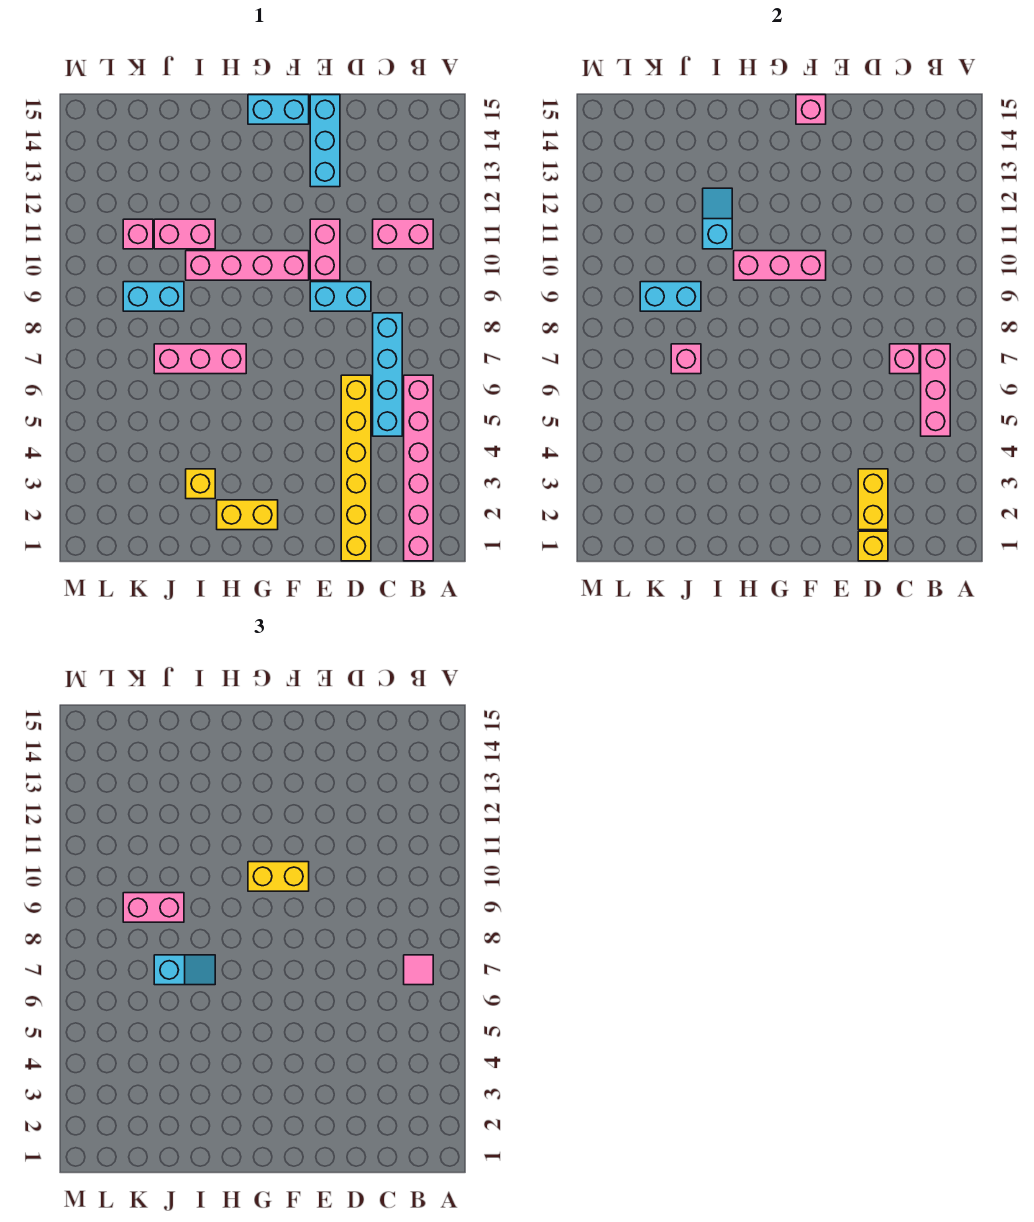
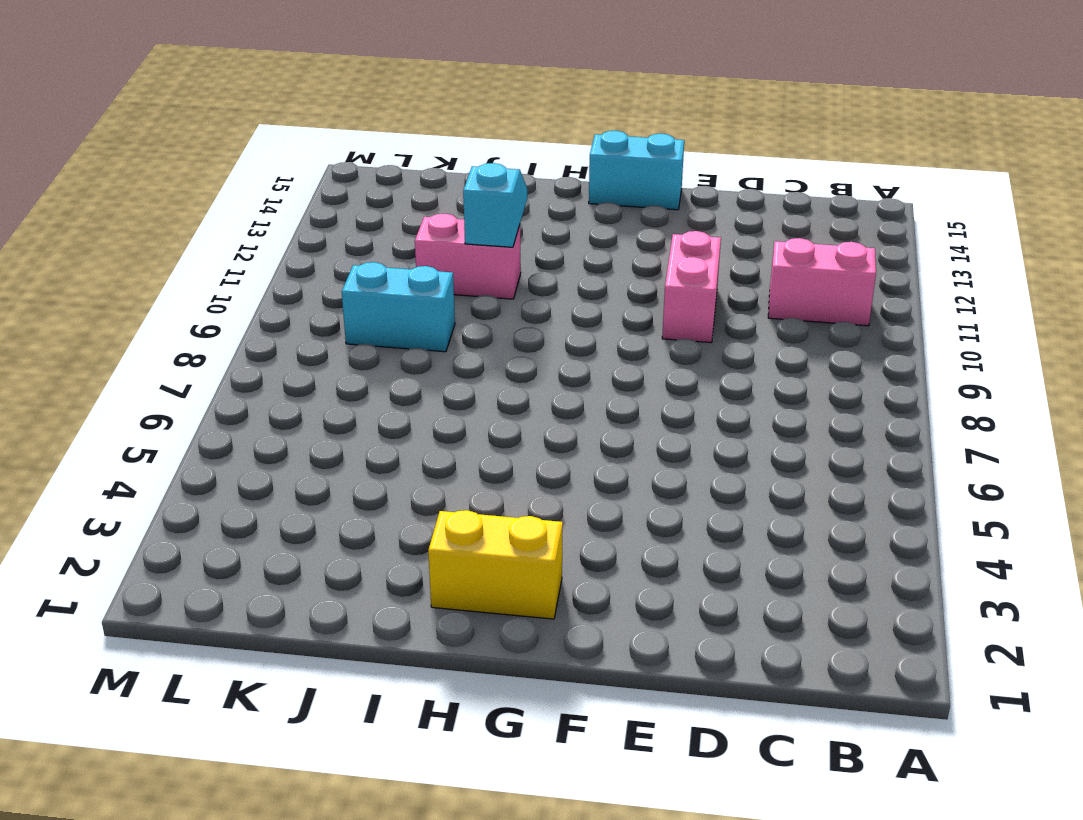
none -> pink brick B1:B6 level 1
none -> cyan brick C5:C8 level 1
none -> yellow brick D1:D6 level 1

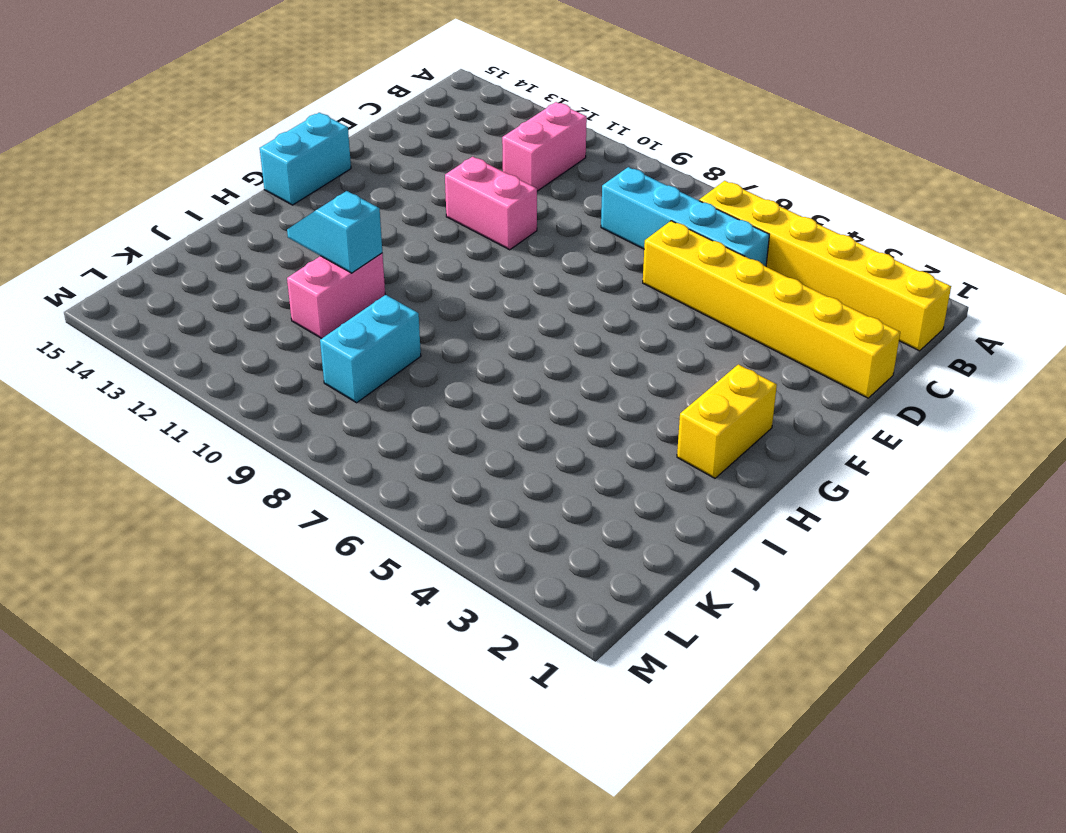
yellow brick B1:B6 level 1 -> pink brick B1:B6 level 1
none -> cyan brick D9:E9 level 1
none -> cyan brick E13:E15 level 1
none -> pink brick F10:I10 level 1

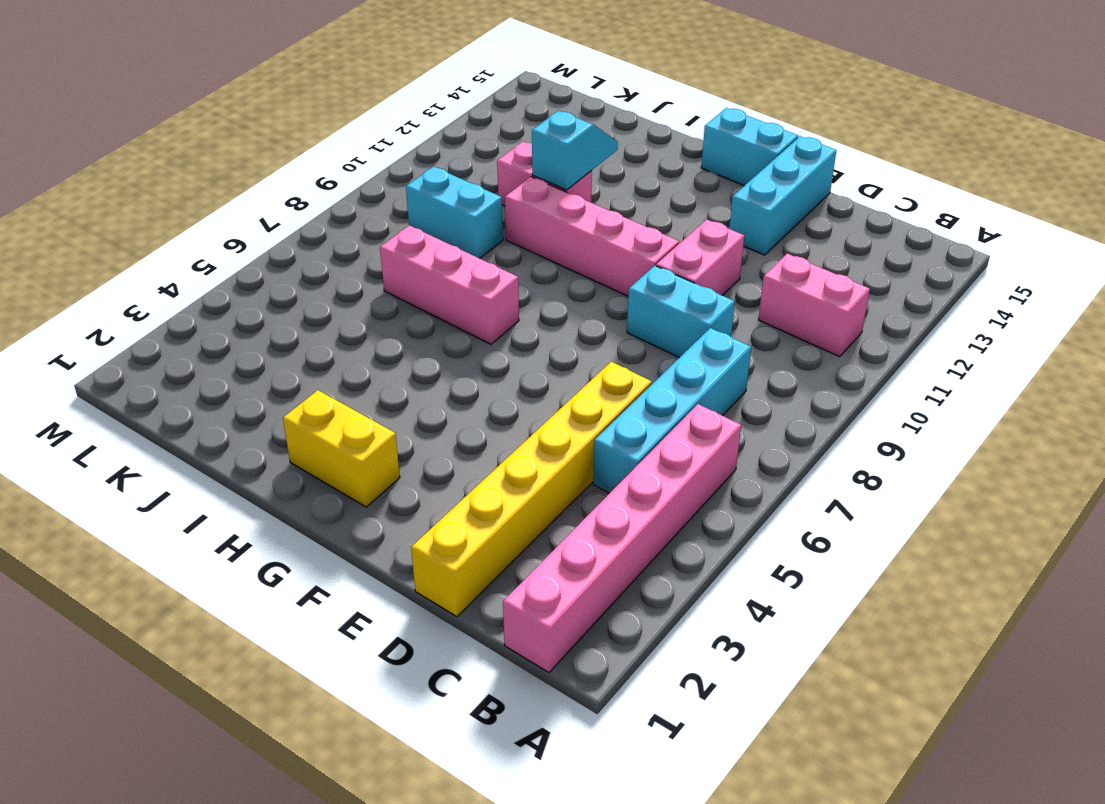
none -> yellow brick I3 level 1
none -> pink brick K11 level 1
none -> pink brick B5:B7 level 2

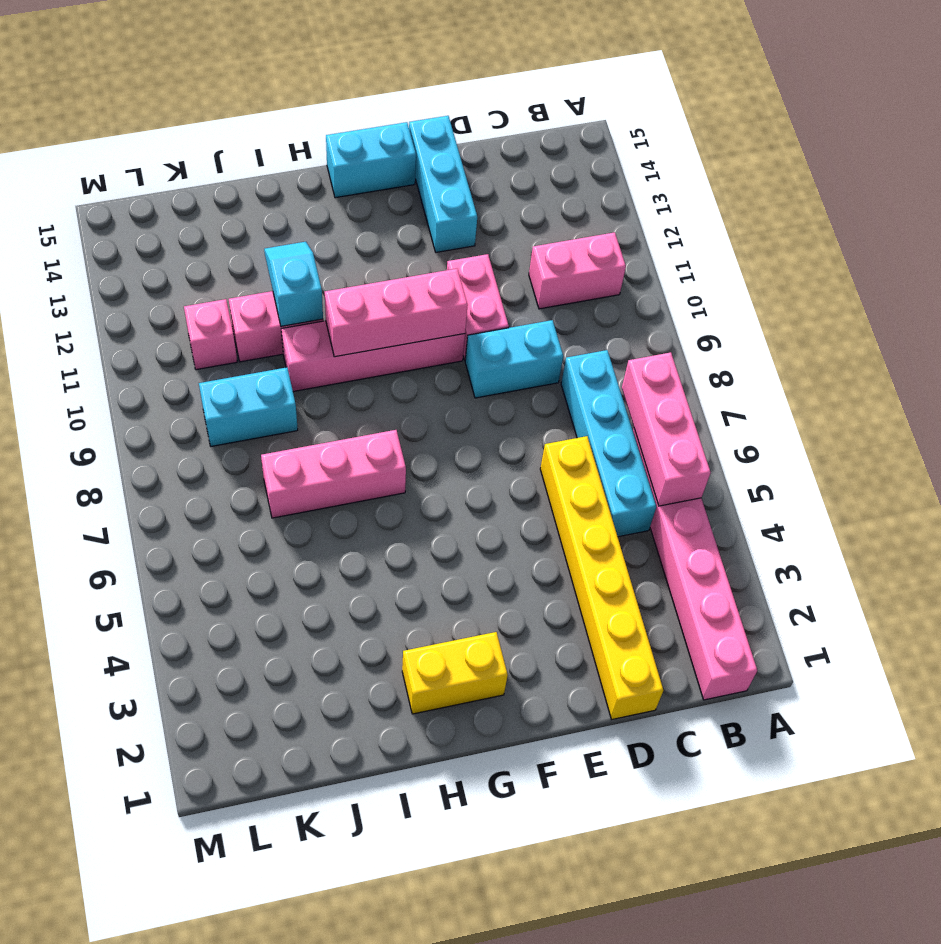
none -> yellow brick I3 level 1
none -> pink brick C7 level 2
none -> yellow brick D1 level 2

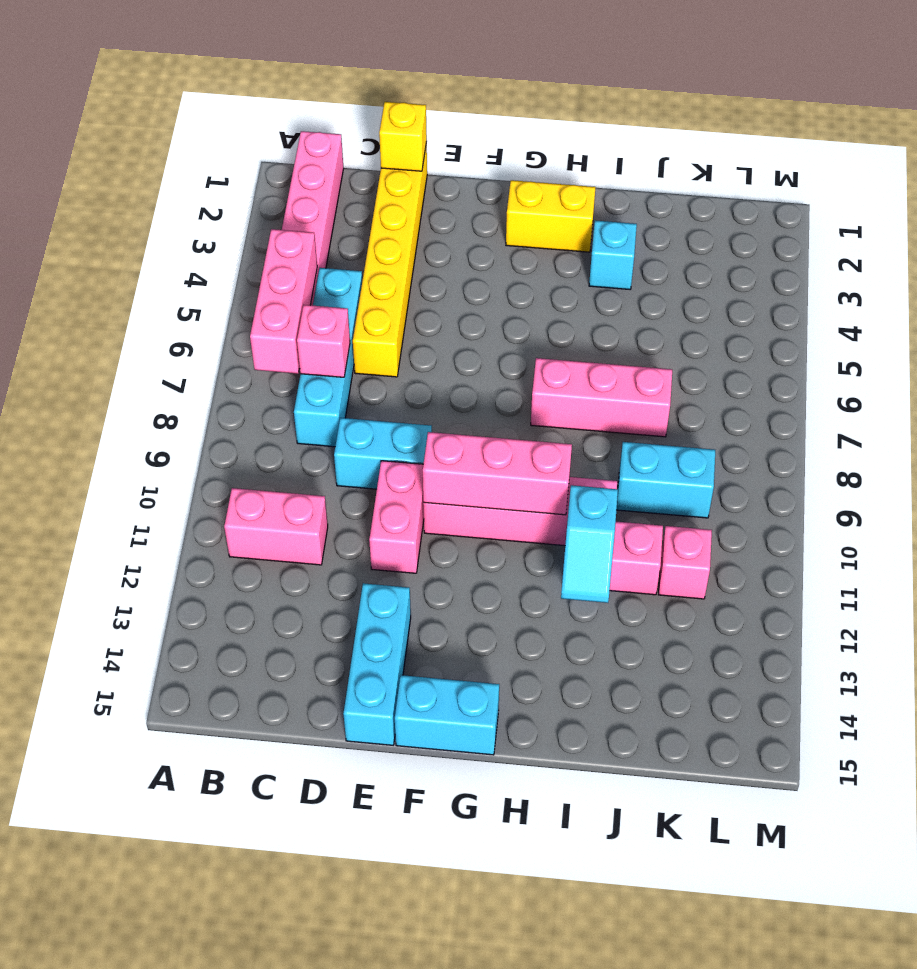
cyan brick I3 level 1 -> yellow brick I3 level 1
none -> yellow brick D2:D3 level 2
none -> pink brick F15 level 2
none -> pink brick J7 level 2

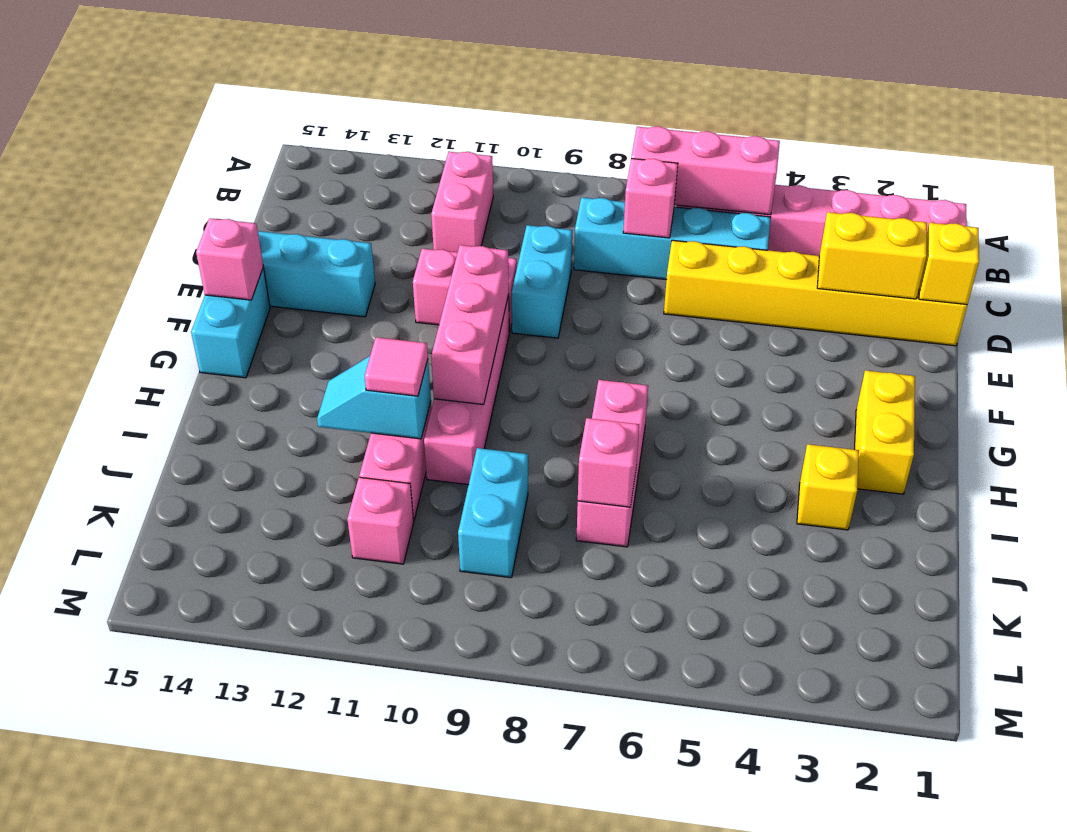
pink tile I11 level 3 -> pink tile B7 level 3
none -> cyan brick J9:K9 level 2
none -> yellow brick F10:G10 level 3
none -> cyan slope I7:J7 level 3 top J

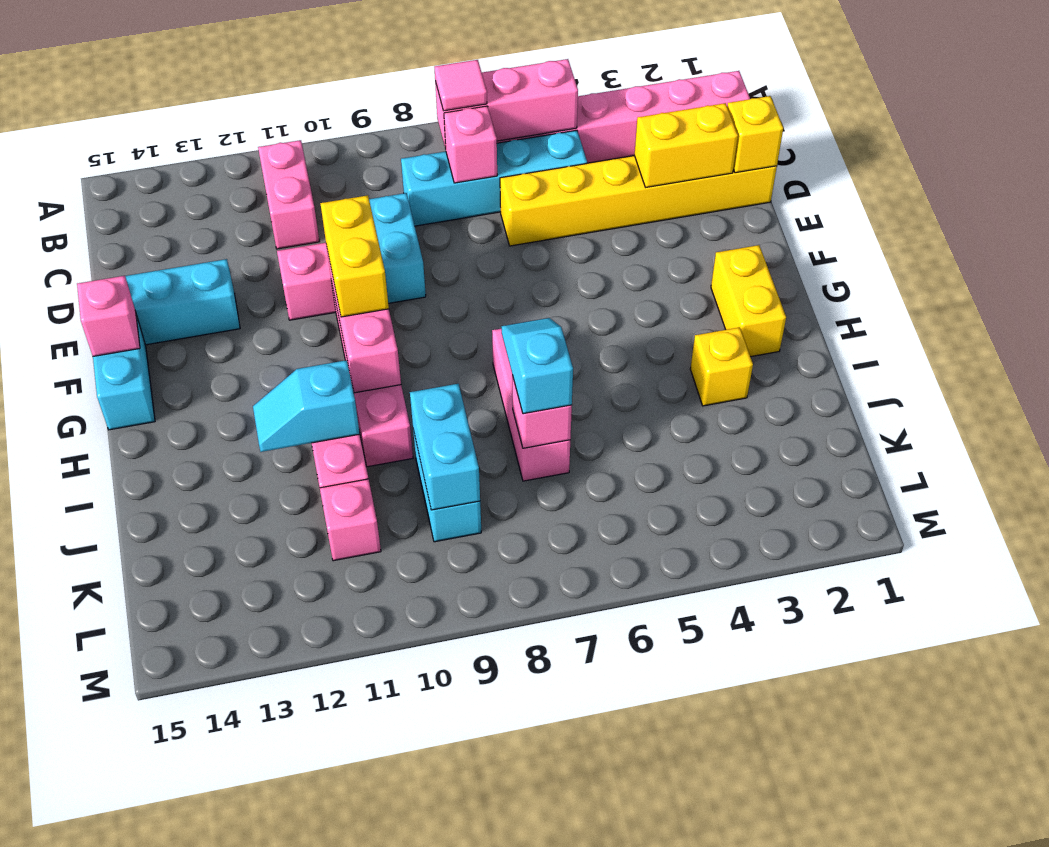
none -> pink brick J9:K9 level 3

